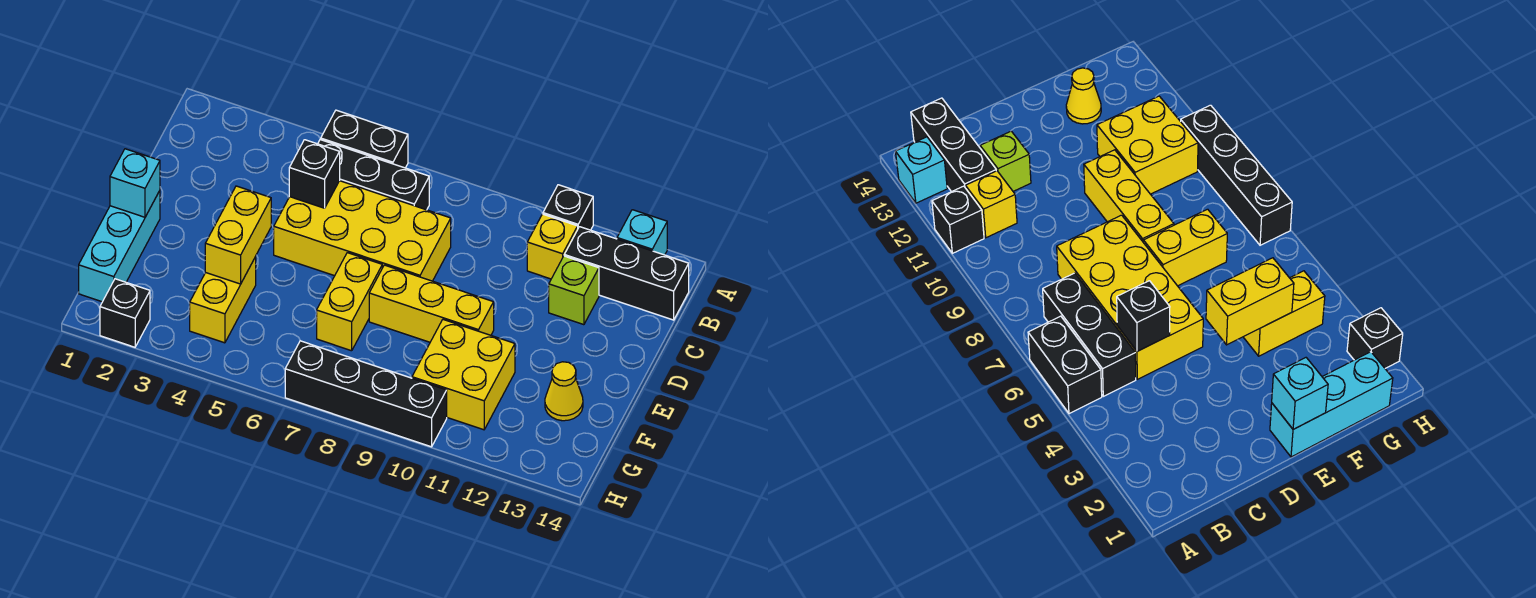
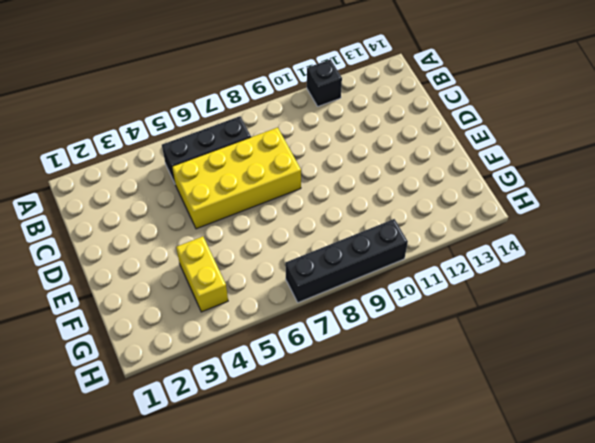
none -> black brick A5:A6 level 1
none -> cyan brick A13 level 1
none -> yellow brick B11 level 1

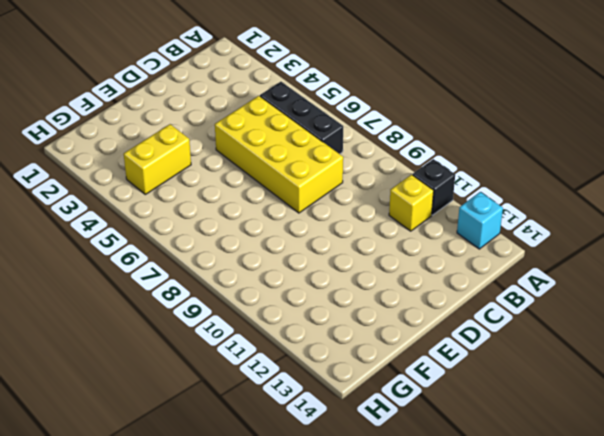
none -> black brick A5:A6 level 1
none -> black brick B12:B14 level 1
none -> lime brick C12 level 1

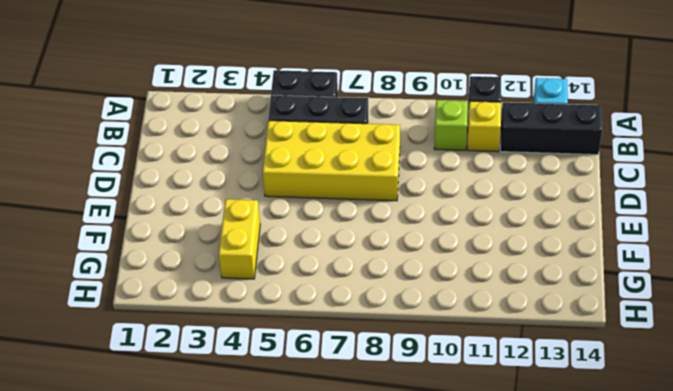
lime brick B10 level 1 -> lime brick C12 level 1
none -> cyan brick E1:G1 level 1
none -> yellow brick E7:F7 level 1
none -> yellow brick E8:E10 level 1

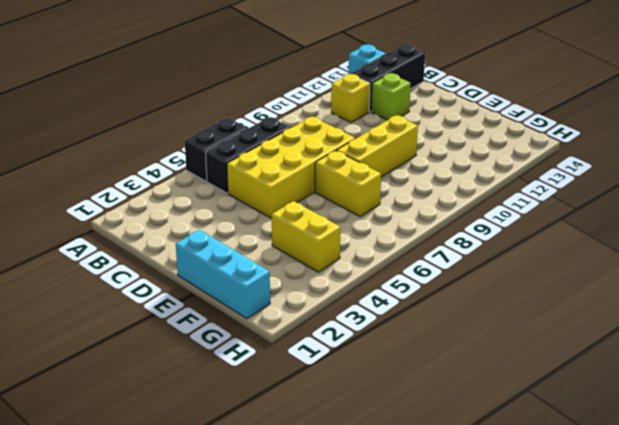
none -> black brick A11 level 1
none -> yellow brick F10:G11 level 1
none -> yellow cone F13 level 1

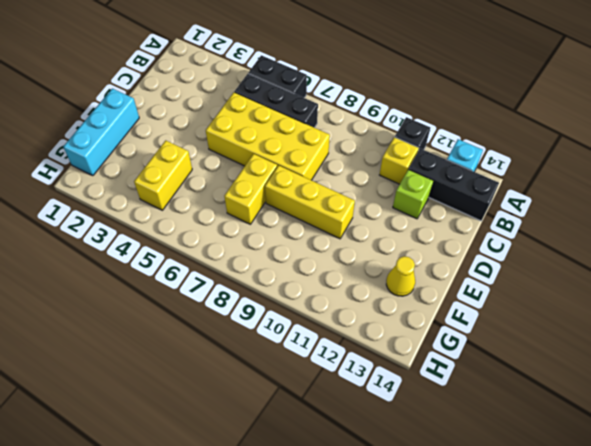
none -> yellow brick F10:G11 level 1
none -> black brick H2 level 1
none -> black brick H7:H10 level 1

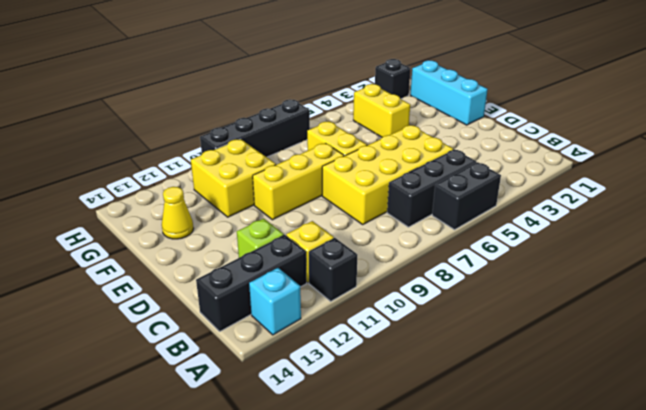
none -> black brick C5 level 2
none -> cyan brick E1 level 2
none -> yellow brick E4:F4 level 2

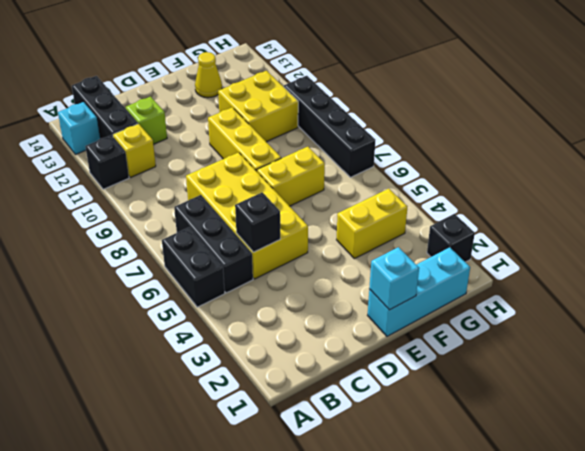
none -> yellow brick E4:F4 level 2

